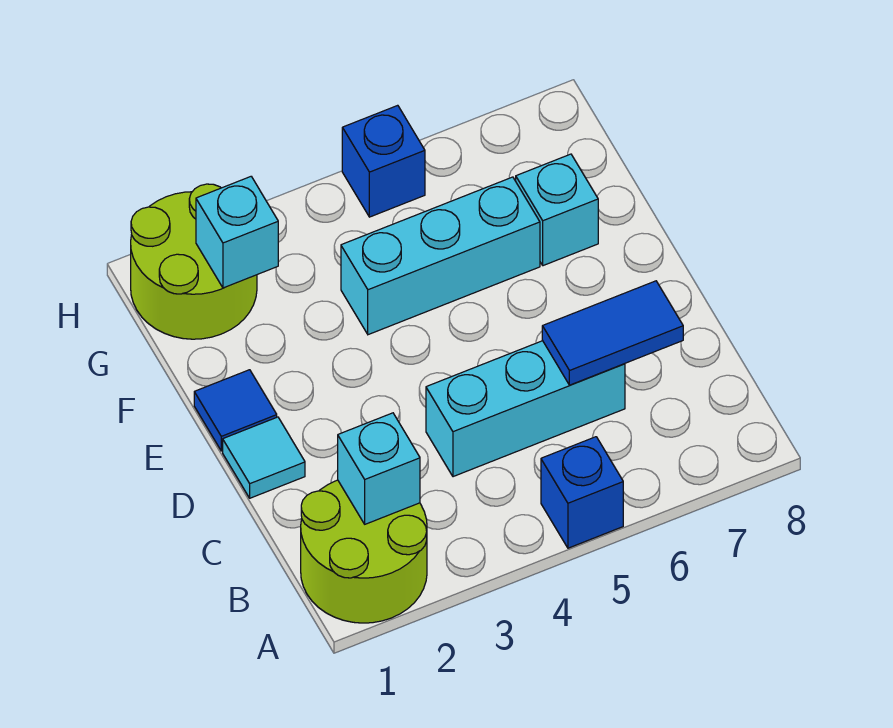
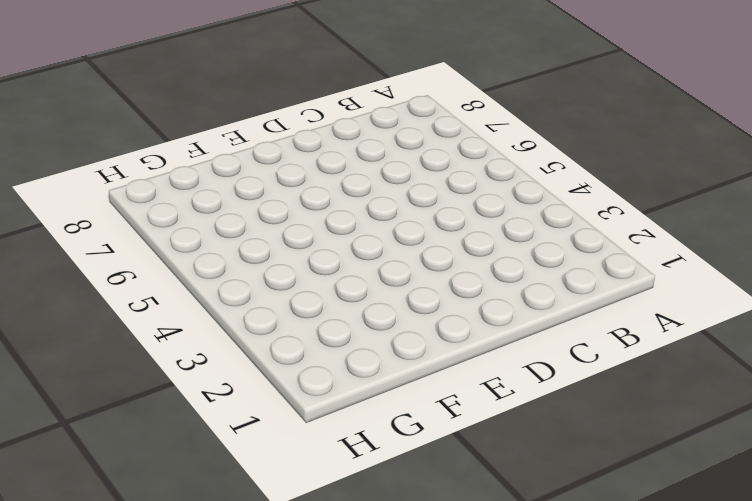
none -> lime round brick A1:B2 level 1
none -> blue brick A5 level 1
none -> cyan brick C4:C6 level 1

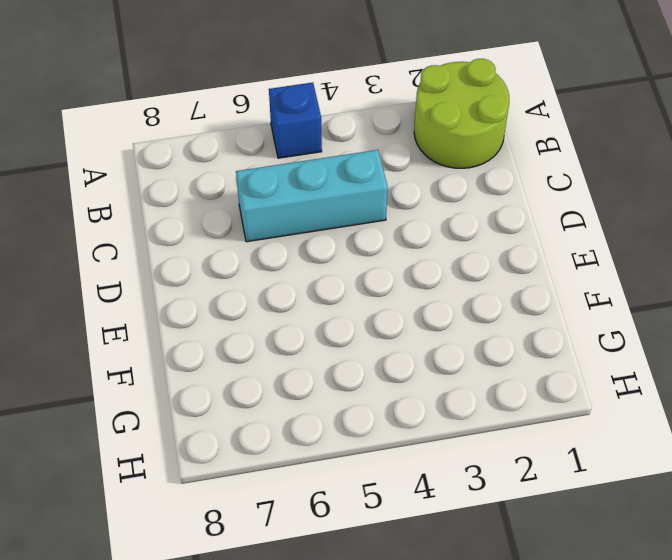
none -> cyan tile D1 level 1
none -> blue tile E1 level 1
none -> cyan brick F4:F6 level 1

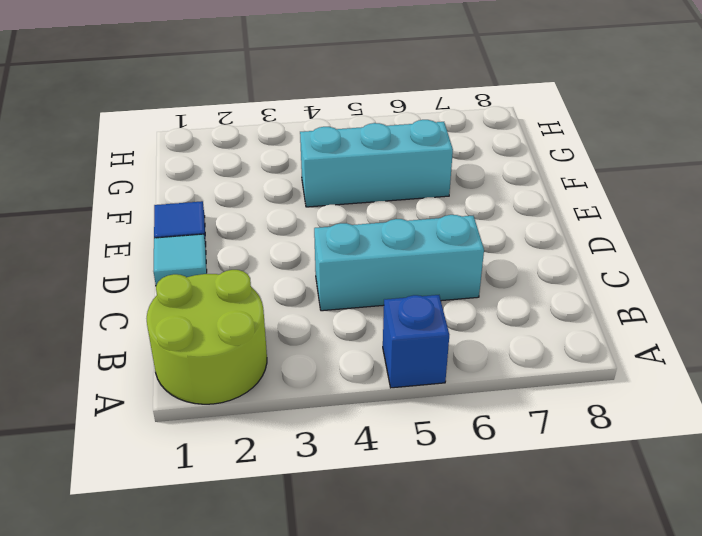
none -> cyan brick F7 level 1
none -> lime round brick G1:H2 level 1
none -> blue brick H5 level 1

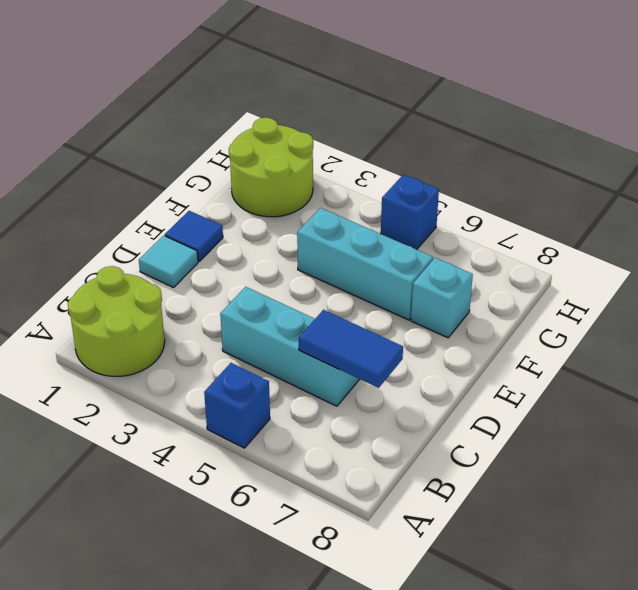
none -> cyan brick B2 level 2
none -> cyan brick G2 level 2

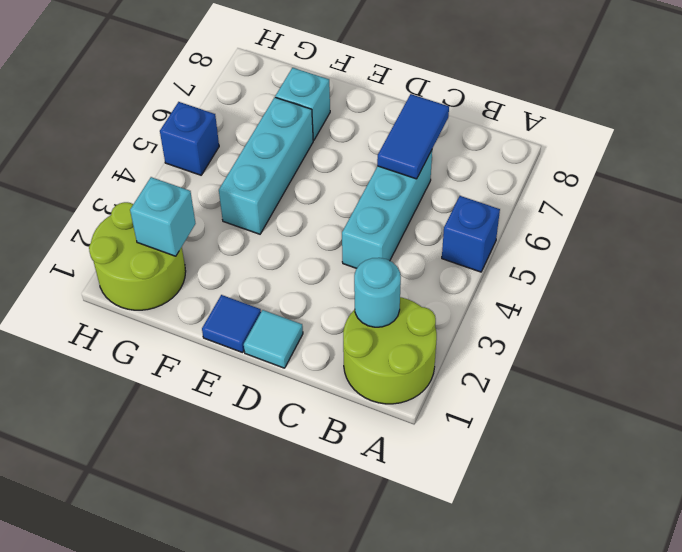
cyan round brick B2 level 2 -> cyan brick B2 level 2

